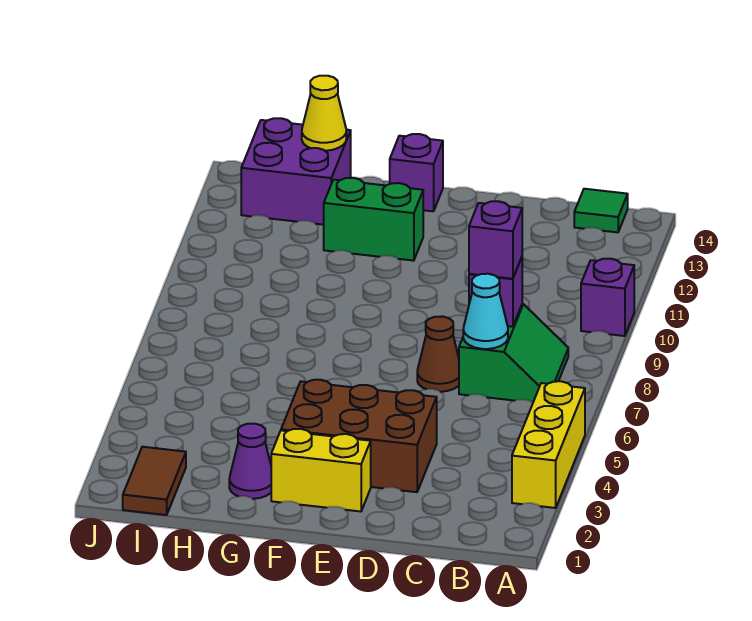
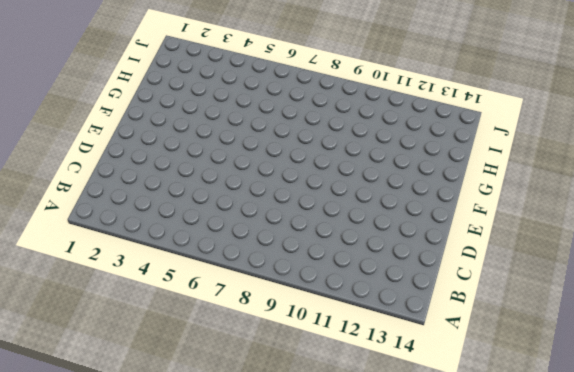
none -> yellow brick A3:A5 level 1
none -> purple brick A10 level 1
none -> green slope B7:C8 level 1 top C

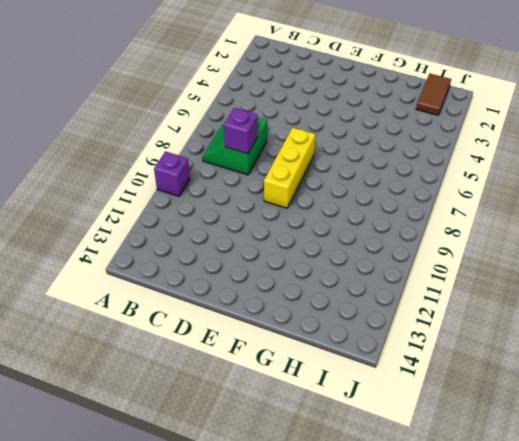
yellow brick E7:E9 level 1 -> yellow brick A3:A5 level 1
none -> green tile B14 level 1
none -> brown brick D3:F4 level 1
none -> brown cone D7 level 1

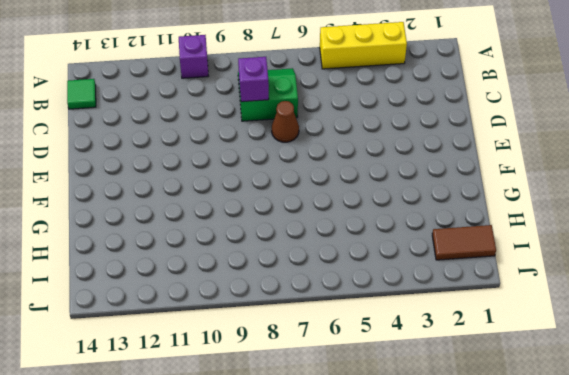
none -> brown brick D3:F4 level 1
none -> yellow brick E2:F2 level 1
none -> green brick F12:G12 level 1

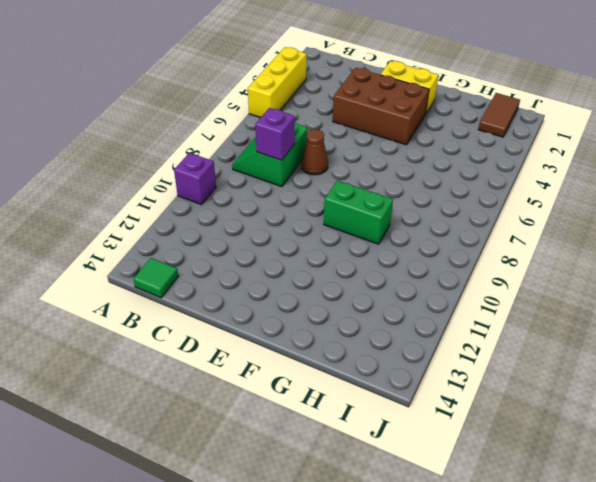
green brick F9:G9 level 1 -> green brick F12:G12 level 1
none -> purple brick F14 level 1
none -> purple cone G2 level 1
none -> purple brick H13:I14 level 1

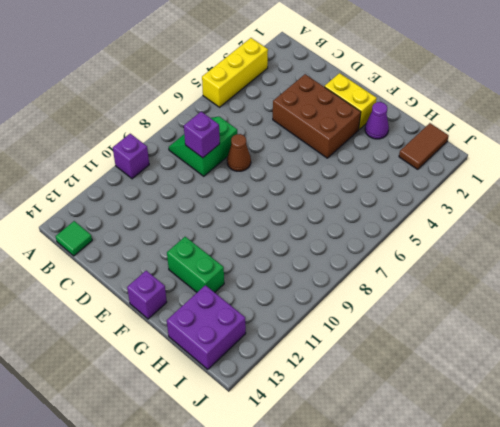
none -> cyan cone C7 level 2
none -> yellow cone H14 level 2
none -> purple brick C8 level 3

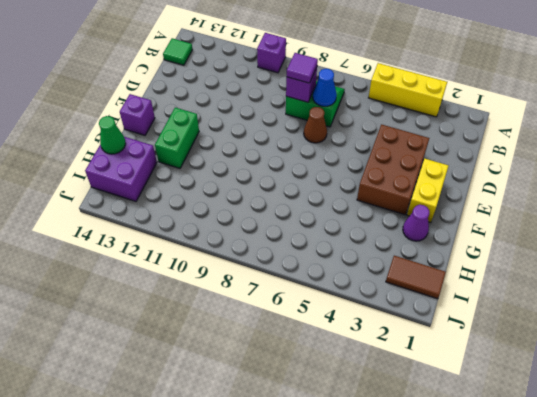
blue cone C7 level 2 -> cyan cone C7 level 2
purple tile C8 level 3 -> purple brick C8 level 3
green cone H14 level 2 -> yellow cone H14 level 2

